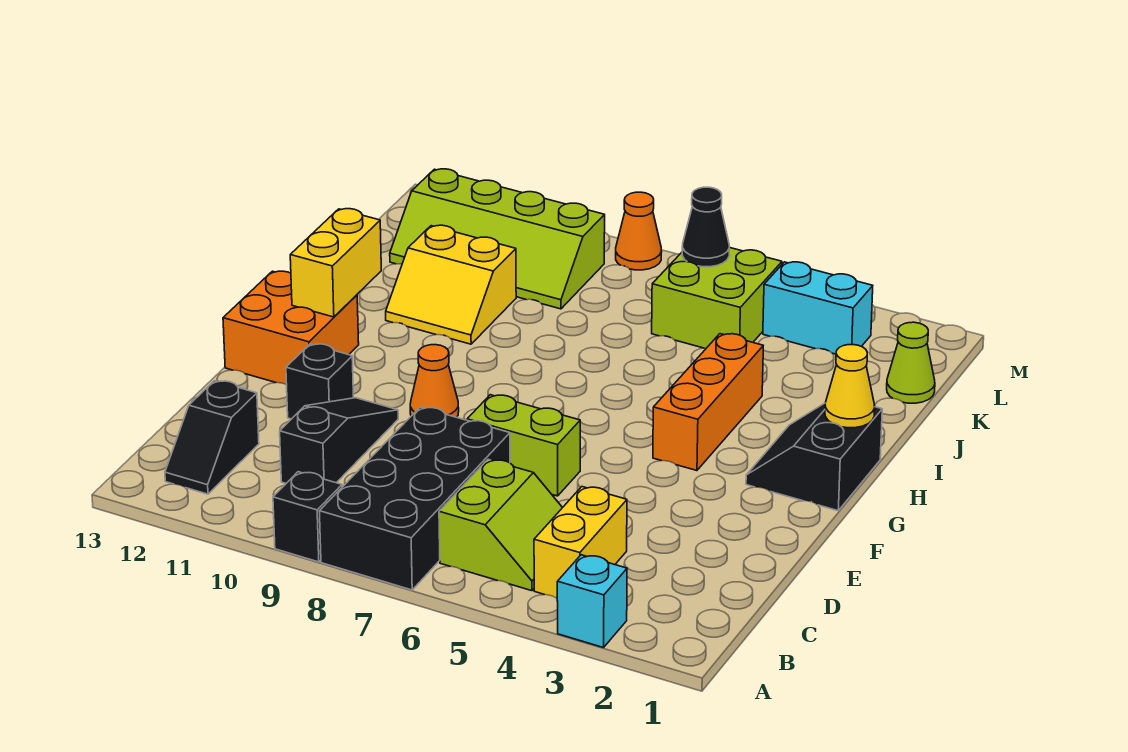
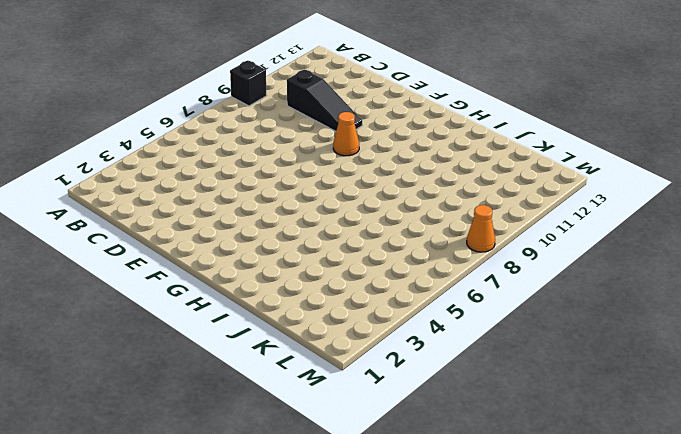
none -> cyan brick A3 level 1
none -> black brick A7:D8 level 1
none -> yellow brick B4:C4 level 1

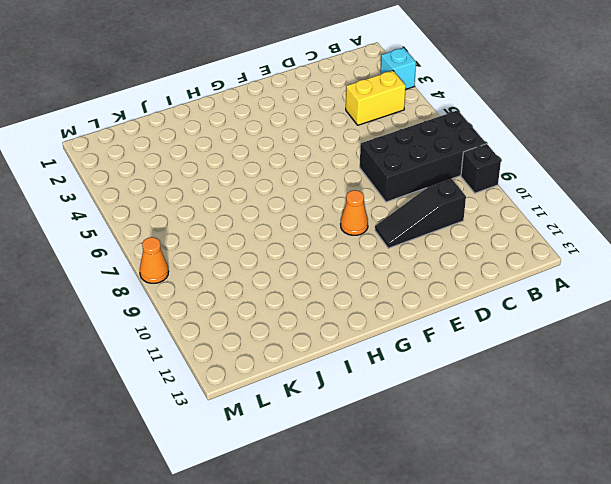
none -> lime slope B5:C6 level 1 top 6
none -> black slope B12:C12 level 1 top C
none -> lime brick E6:E7 level 1

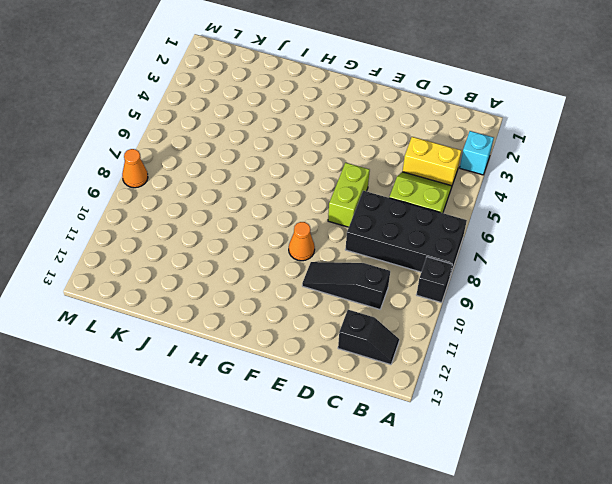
none -> black brick E11 level 1
none -> orange brick F12:G13 level 1
none -> black slope G1:H2 level 1 top 1

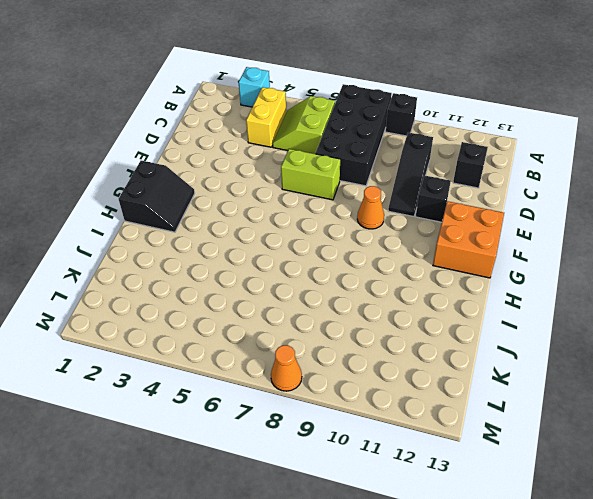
none -> orange brick G4:I4 level 1
none -> yellow slope I10:J11 level 1 top J
none -> lime cone K1 level 1

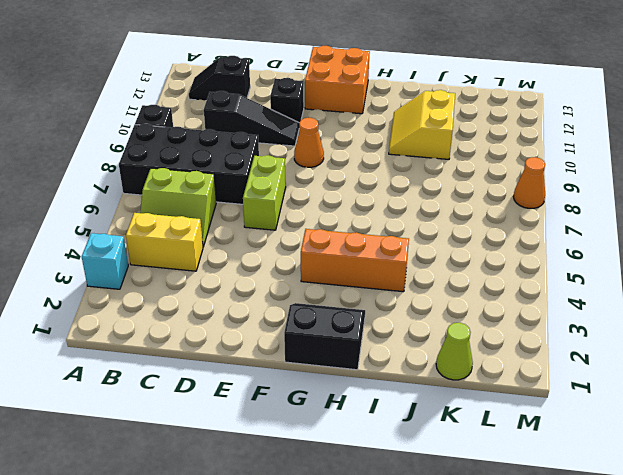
none -> lime brick K5:L6 level 1
none -> lime slope K9:L12 level 1 top L
none -> cyan brick L3:L4 level 1

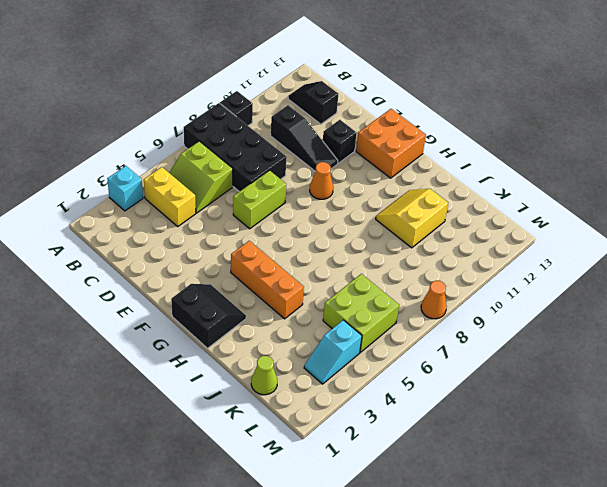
cyan slope L3:L4 level 1 top 4 -> cyan brick L3:L4 level 1
none -> lime slope K9:L12 level 1 top L
none -> yellow brick G12:H12 level 2
none -> yellow cone H1 level 2

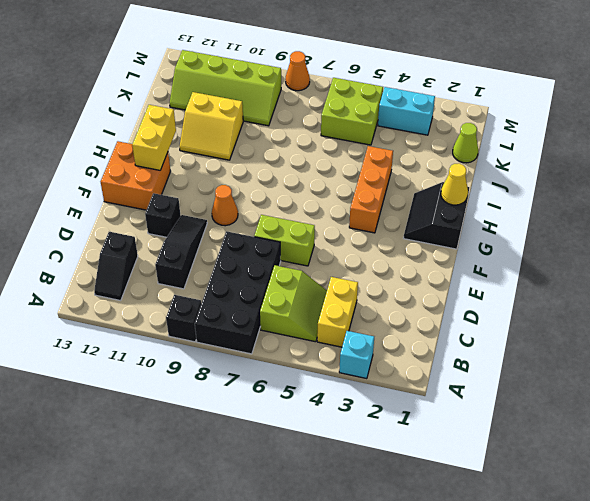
none -> black cone L6 level 2

